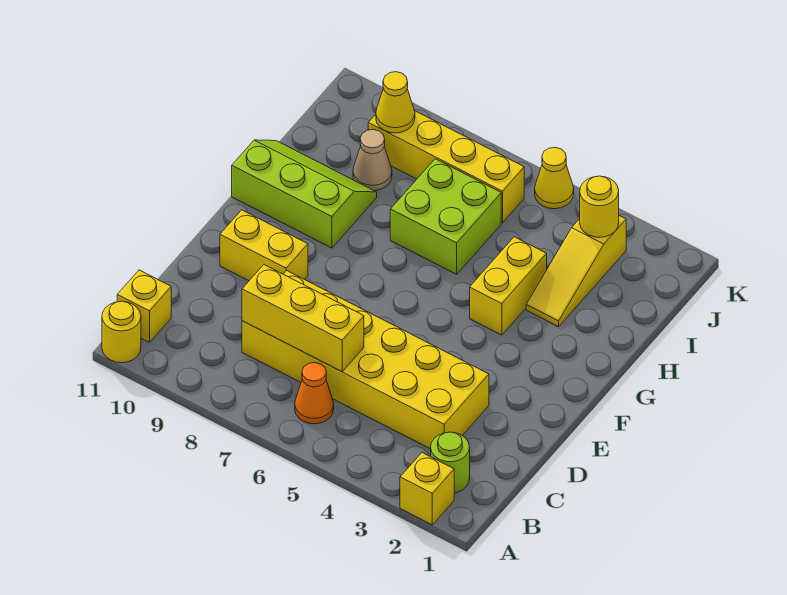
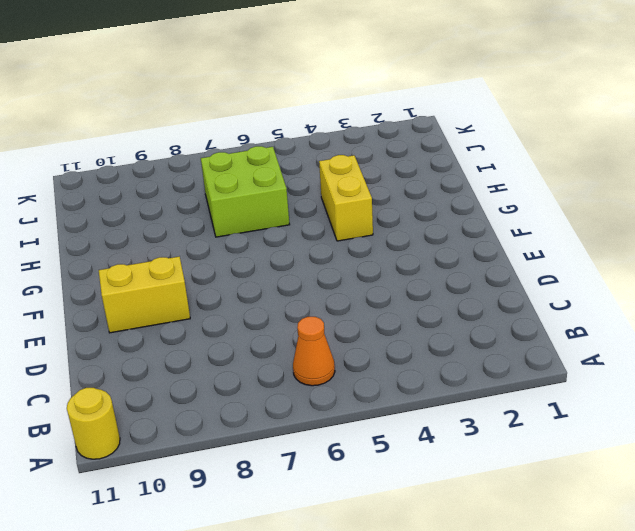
none -> yellow brick A2 level 1
none -> lime round brick B2 level 1
none -> yellow brick B11 level 1

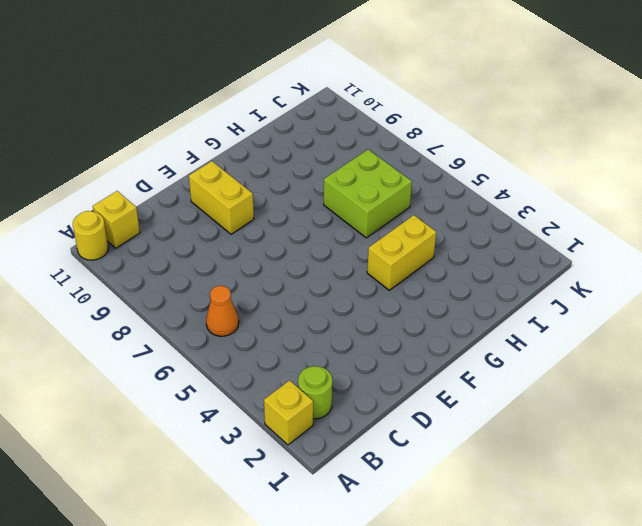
none -> yellow brick C3:D8 level 1
none -> lime slope G9:H11 level 1 top G
none -> yellow slope H3:J3 level 1 top J

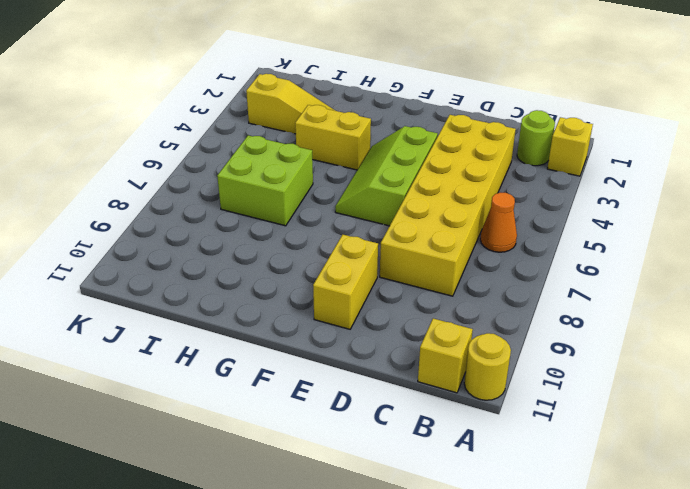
lime slope E4:F6 level 1 top E -> lime slope G9:H11 level 1 top G
none -> tan cone I9 level 1
none -> yellow brick J6:J9 level 1
none -> yellow cone K5 level 1

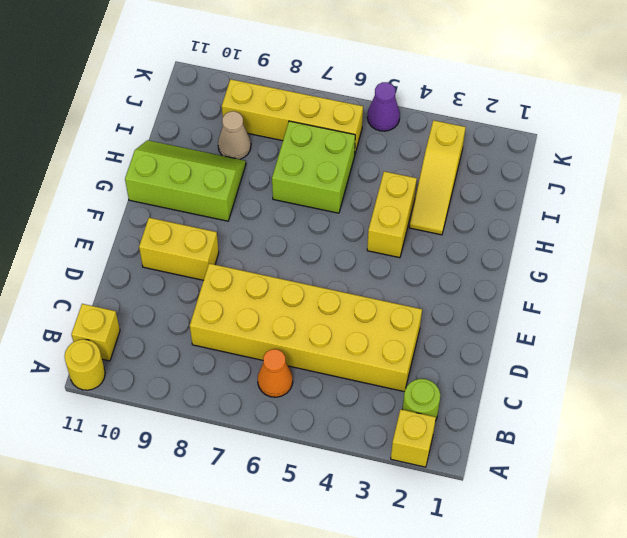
purple cone K5 level 1 -> yellow cone K5 level 1
none -> yellow brick C6:C8 level 2
none -> yellow round brick J3 level 2
none -> yellow cone J9 level 2

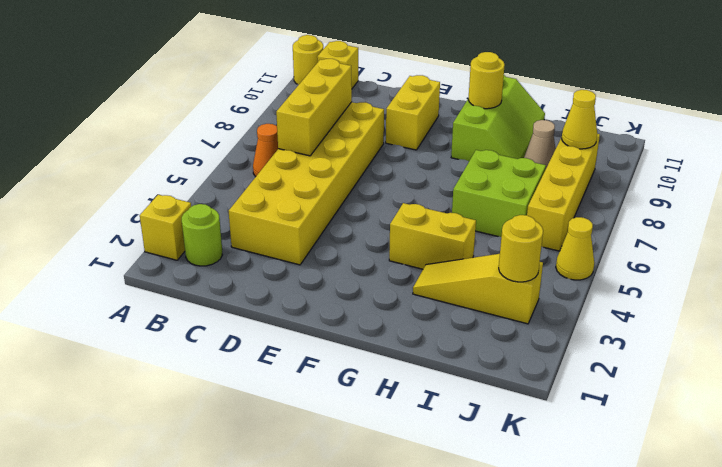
yellow round brick G10 level 2 -> none

